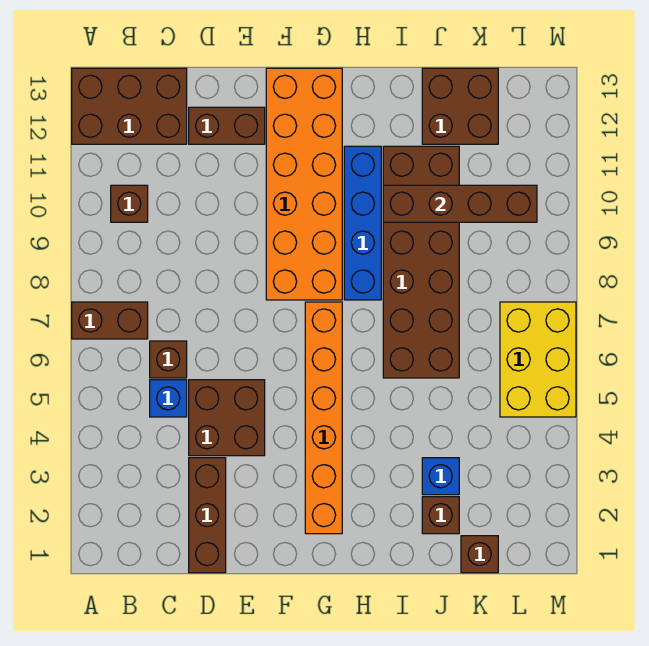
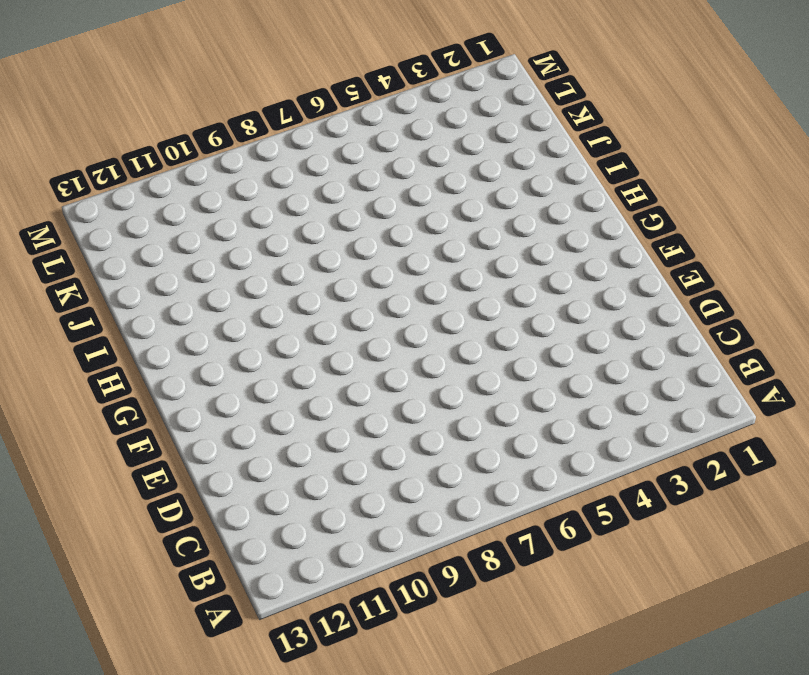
none -> brown brick A7:B7 level 1
none -> brown brick A12:C13 level 1
none -> brown brick B10 level 1

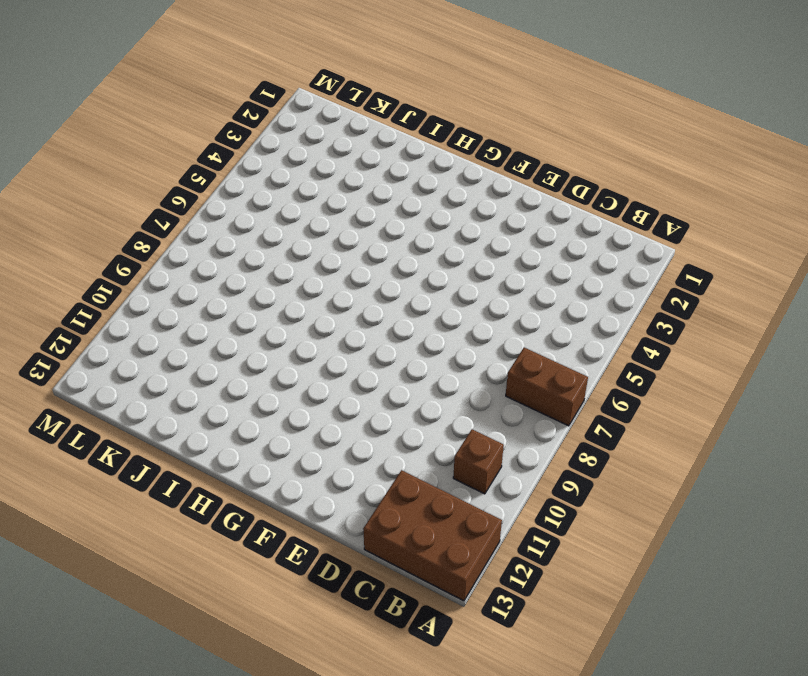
none -> blue brick C5 level 1
none -> brown brick C6 level 1
none -> brown brick D1:D3 level 1

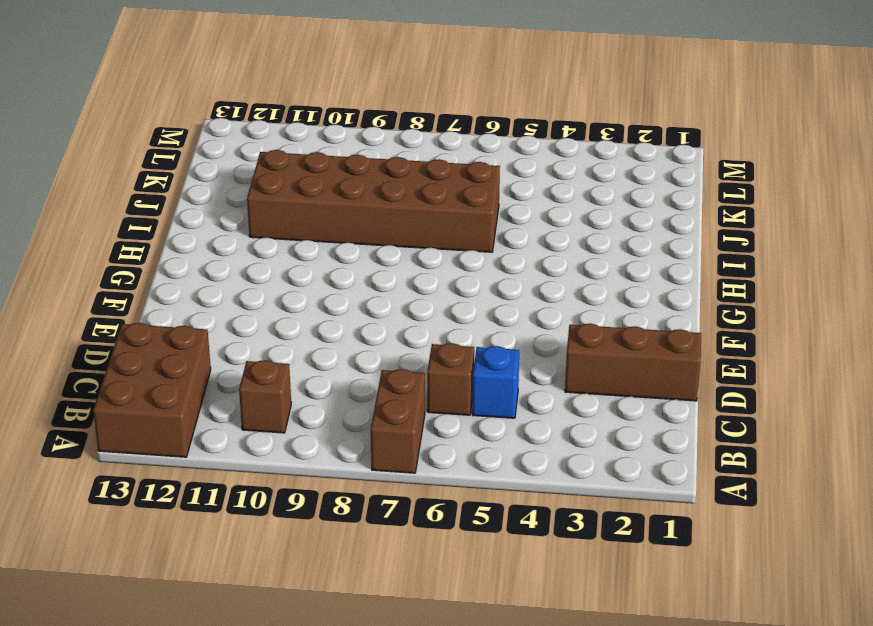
none -> brown brick D4:E5 level 1
none -> brown brick D12:E12 level 1
none -> orange brick F8:G13 level 1

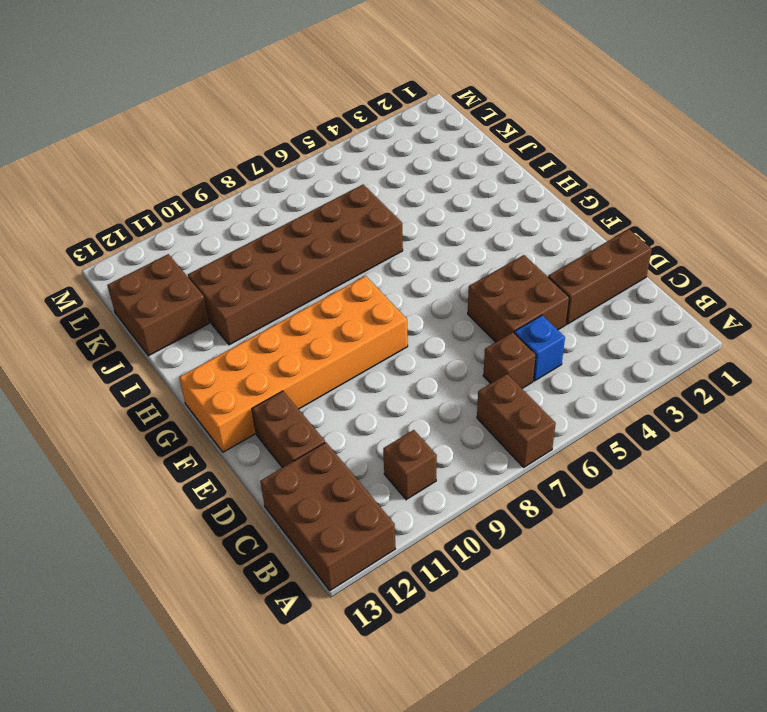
none -> orange brick G2:G7 level 1
none -> blue brick H8:H11 level 1
none -> brown brick J2 level 1

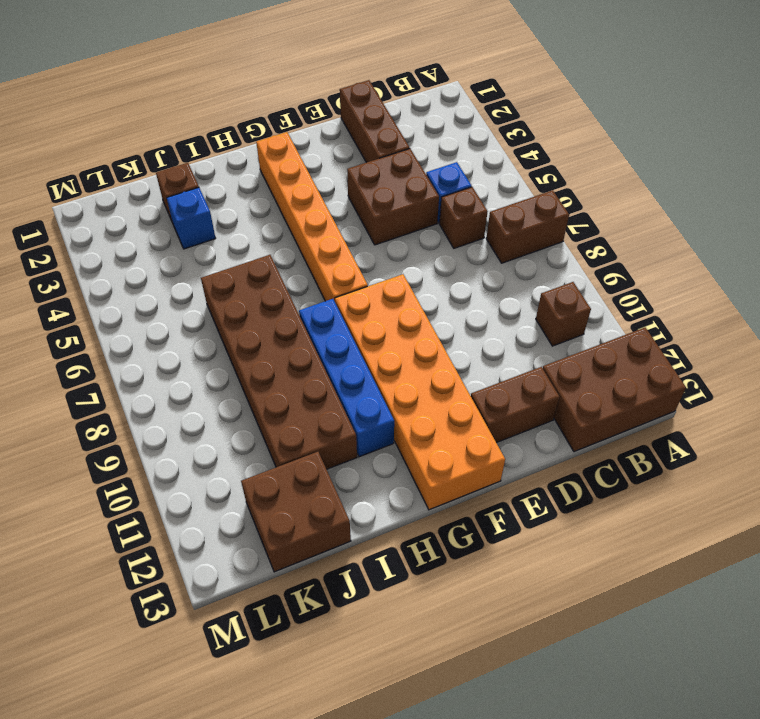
none -> brown brick K1 level 1
none -> yellow brick L5:M7 level 1
none -> brown brick I10:L10 level 2

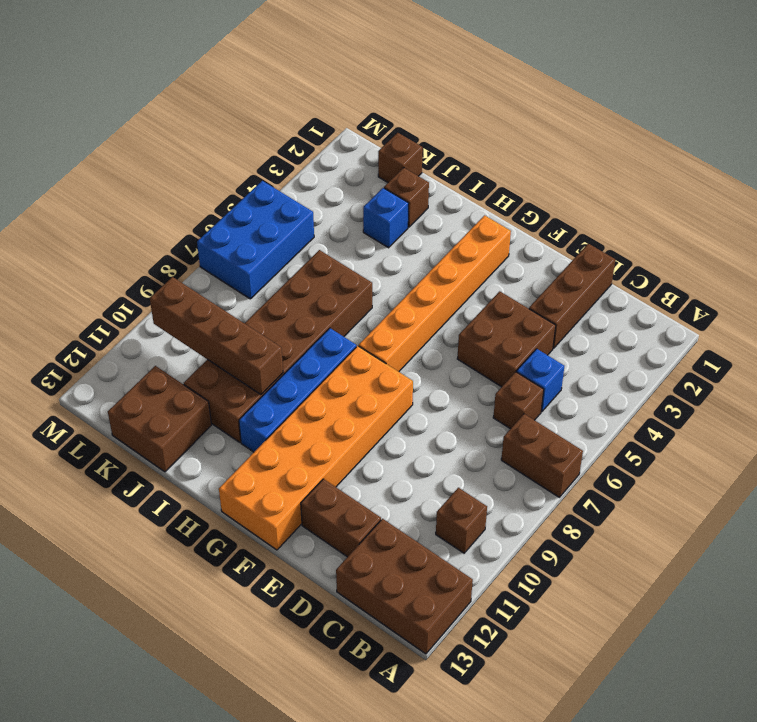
blue brick L5:M7 level 1 -> yellow brick L5:M7 level 1

